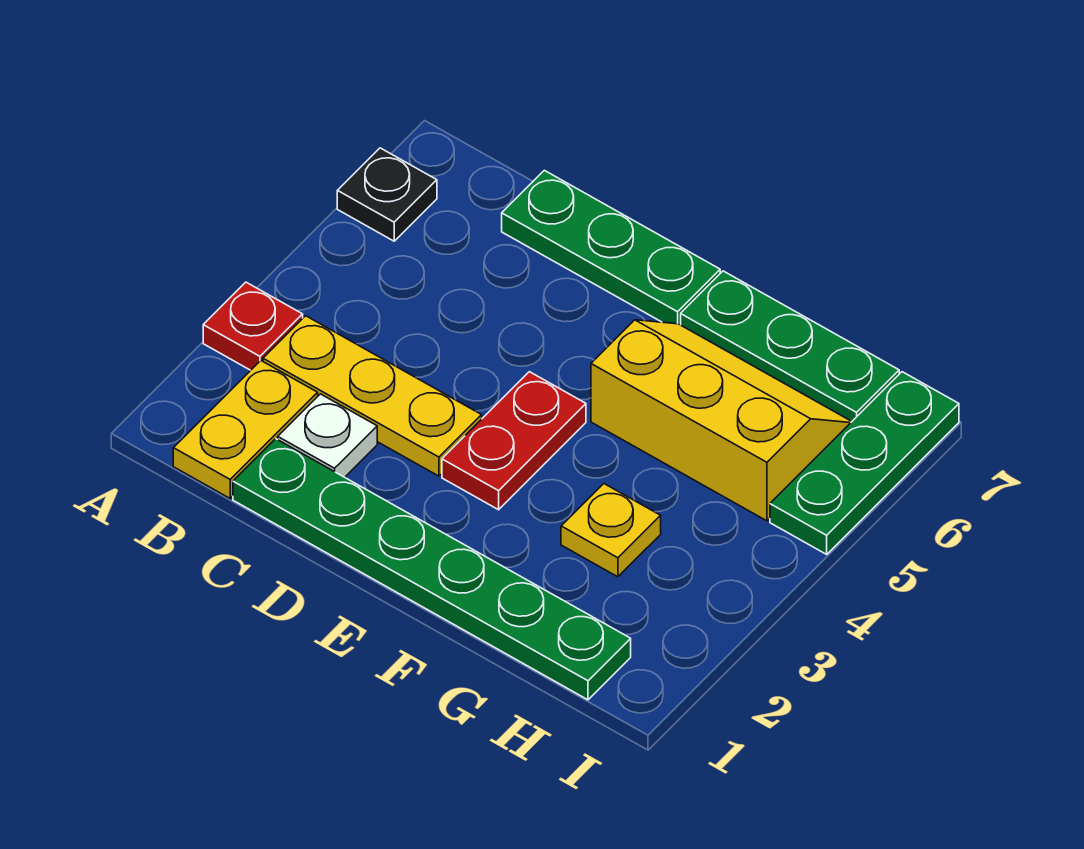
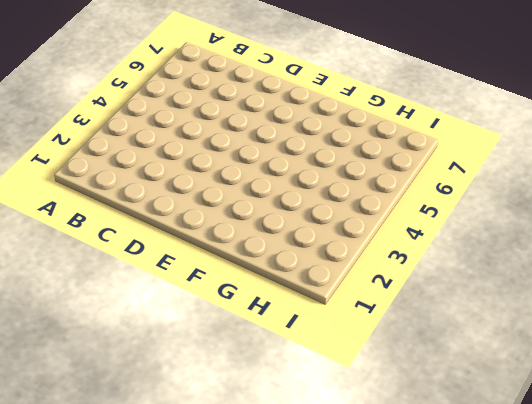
none -> red plate A3 level 1
none -> black plate A6 level 1
none -> yellow plate B1:B2 level 1

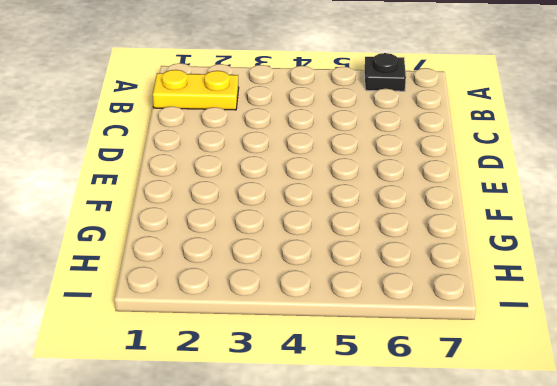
none -> red plate A3 level 1
none -> yellow plate B3:D3 level 1
none -> green plate C1:H1 level 1

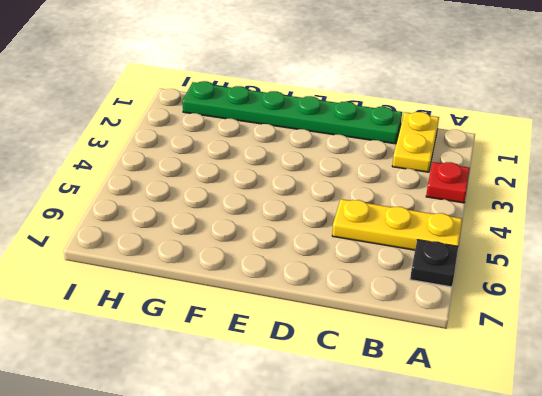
yellow plate A5:C5 level 1 -> yellow plate B3:D3 level 1
none -> white plate C2 level 1
none -> green plate C7:E7 level 1
none -> red plate E3:E4 level 1

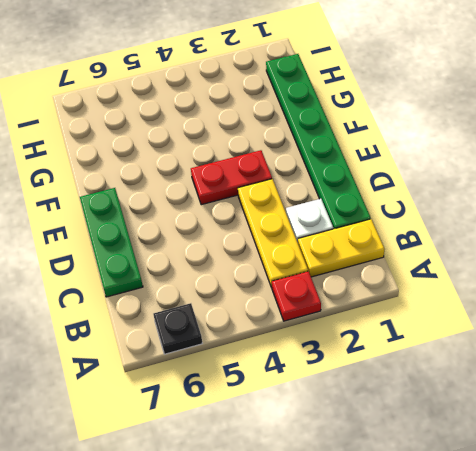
none -> yellow slope F5:H6 level 1 top 5
none -> green plate F7:H7 level 1
none -> yellow plate G3 level 1

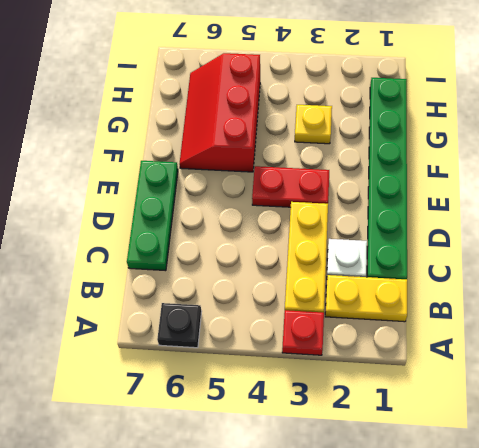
red slope F5:H6 level 1 top 5 -> yellow slope F5:H6 level 1 top 5
none -> green plate F7:H7 level 1
none -> green plate I5:I7 level 1

